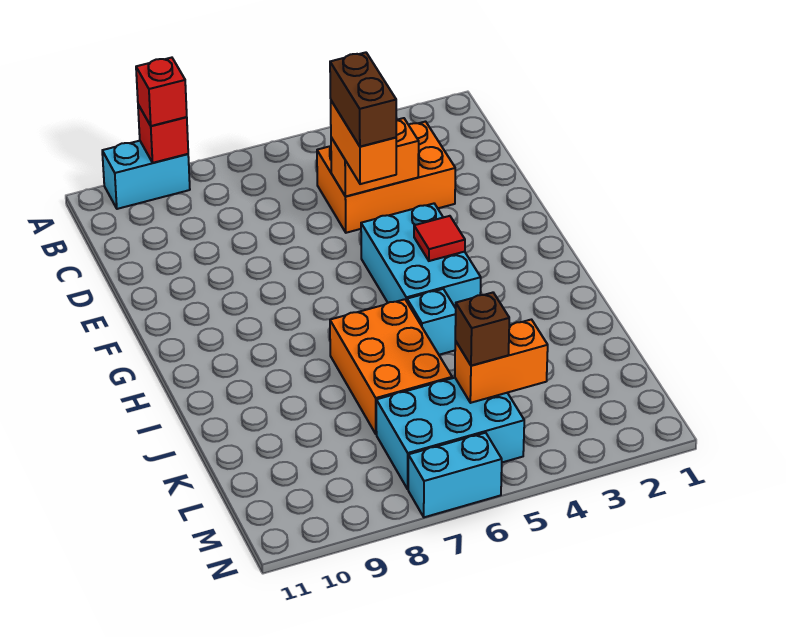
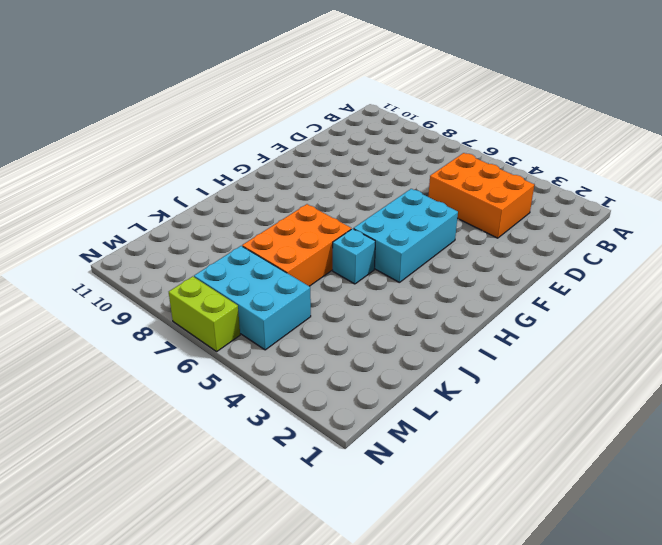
lime brick N6:N7 level 1 -> cyan brick N6:N7 level 1
none -> cyan brick A9:A10 level 1
none -> red brick A9 level 2
none -> orange brick D4:D5 level 2

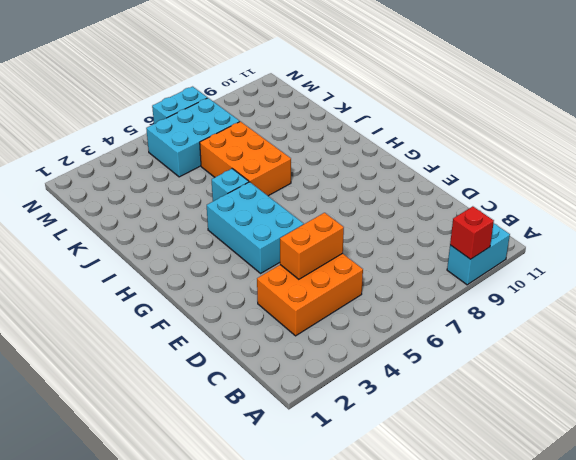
none -> red tile G4 level 2
none -> orange brick L4:L5 level 2
none -> red brick A9 level 3

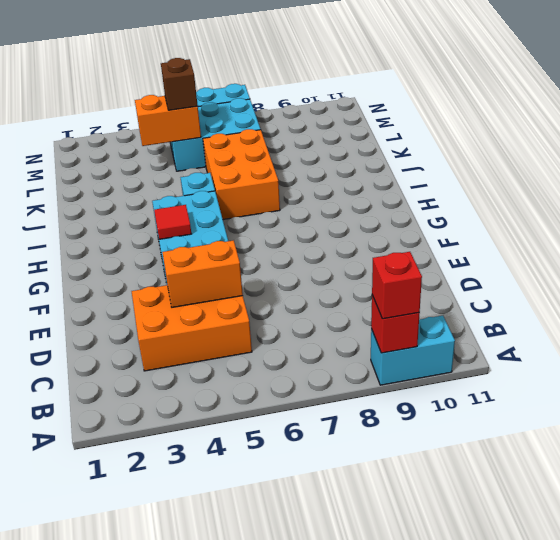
none -> orange brick D5:E5 level 3
none -> brown brick D5:E5 level 4

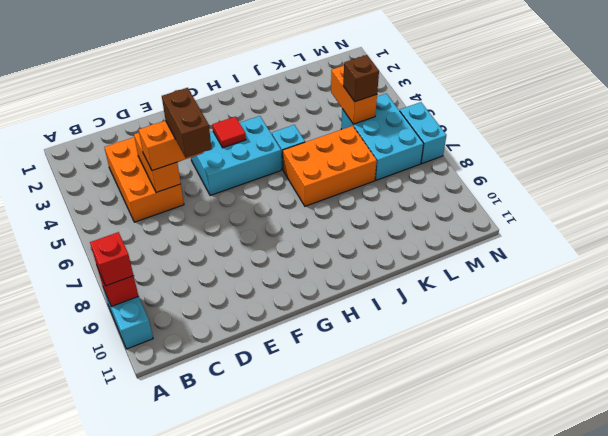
brown brick E5:E6 level 4 -> brown brick D5:E5 level 4

